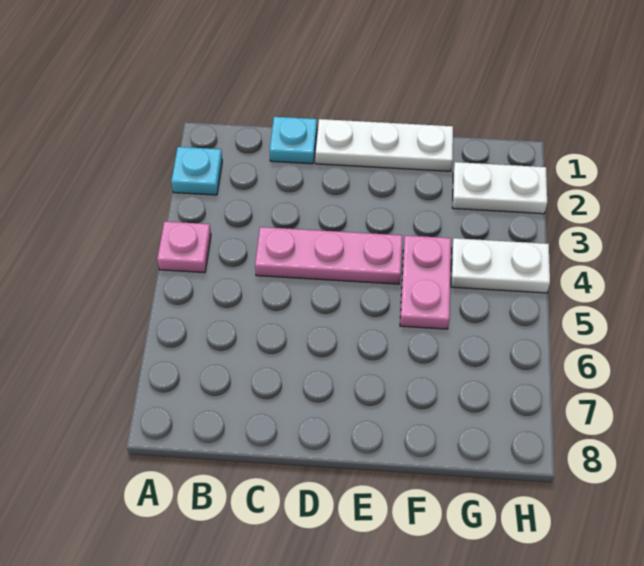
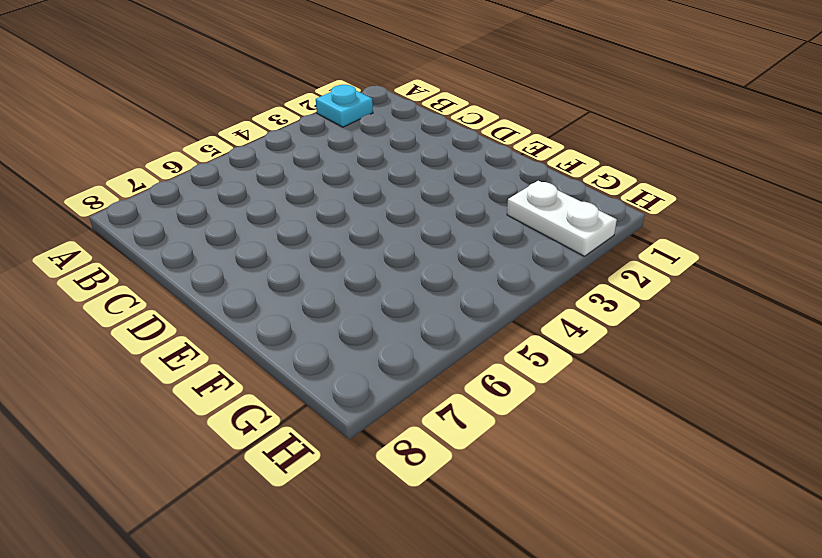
none -> pink plate A4 level 1
none -> cyan plate C1 level 1

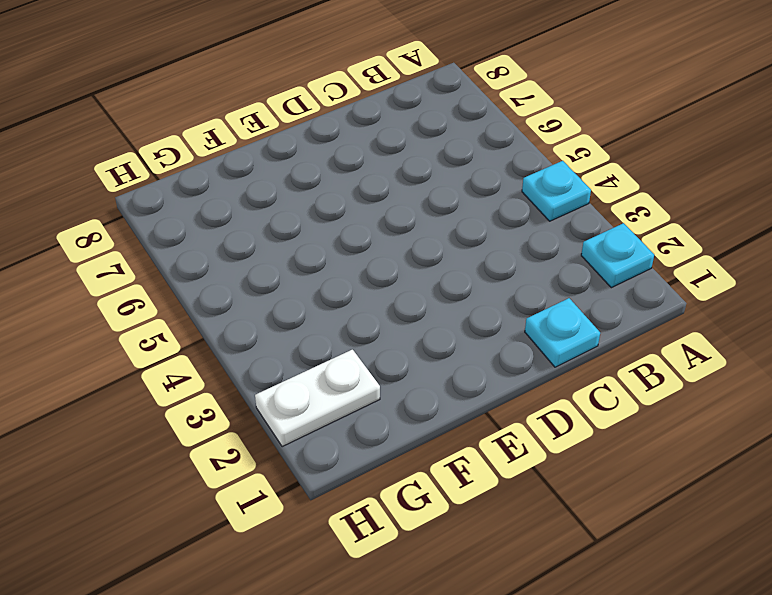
cyan plate A4 level 1 -> pink plate A4 level 1
none -> pink plate C4:E4 level 1
none -> white plate D1:F1 level 1

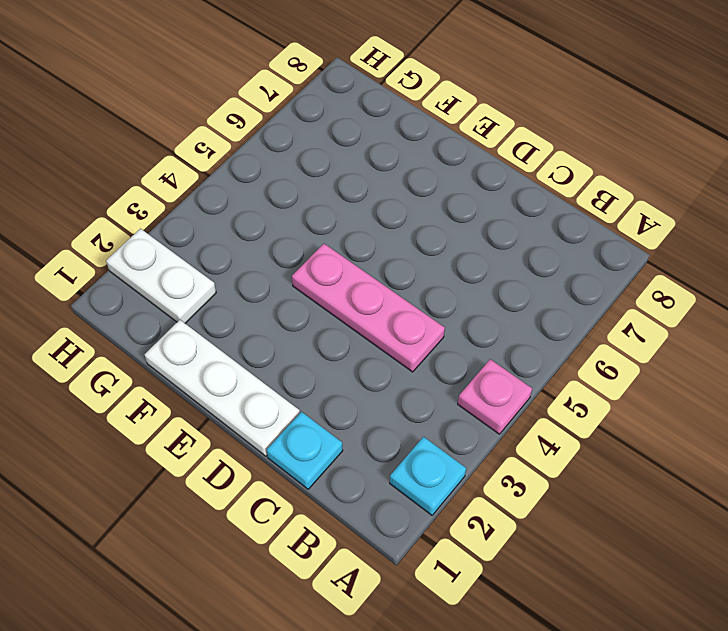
none -> pink plate F4:F5 level 1
none -> white plate G4:H4 level 1

